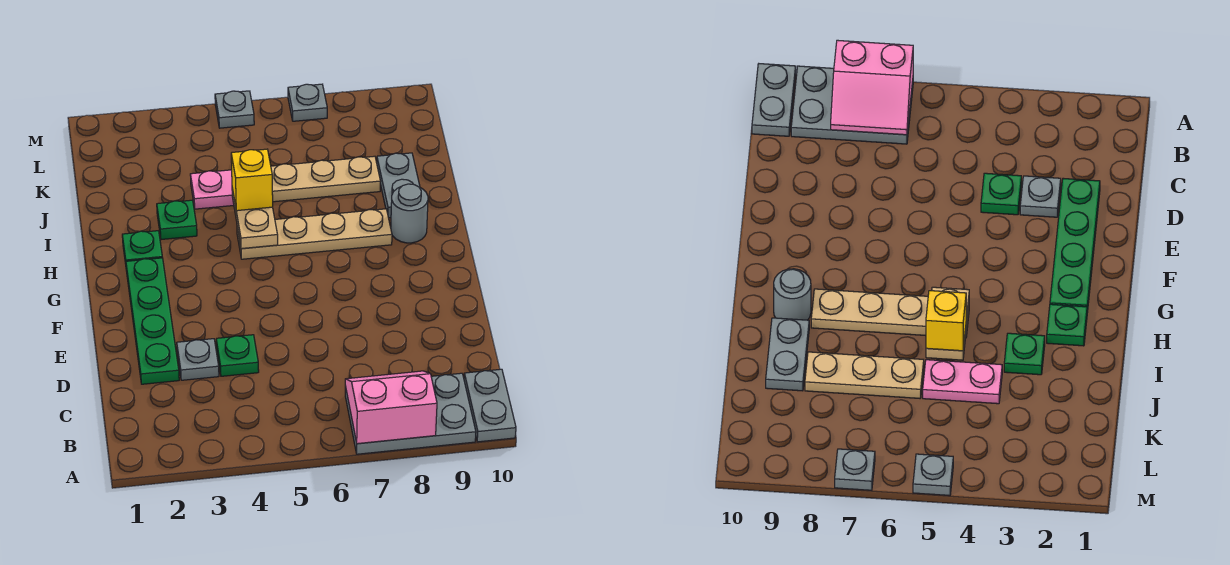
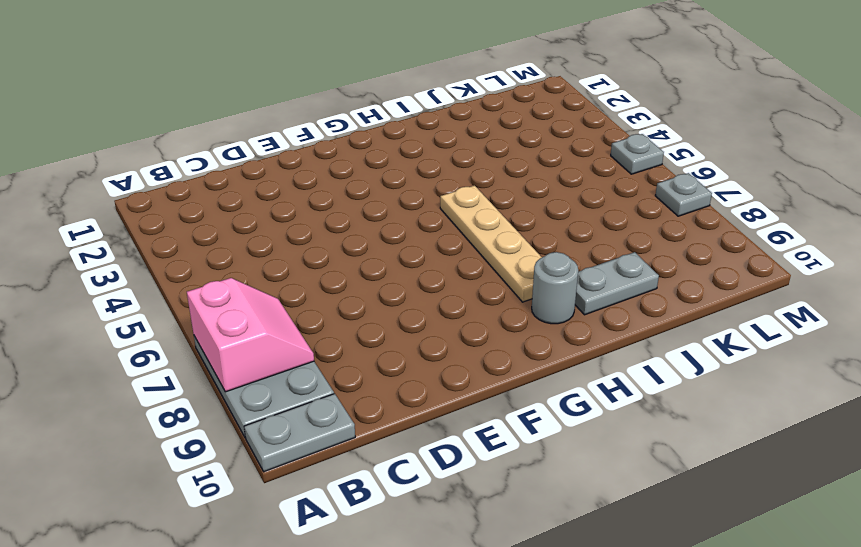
none -> green plate D2:G2 level 1
none -> grey plate D3 level 1
none -> green plate D4 level 1

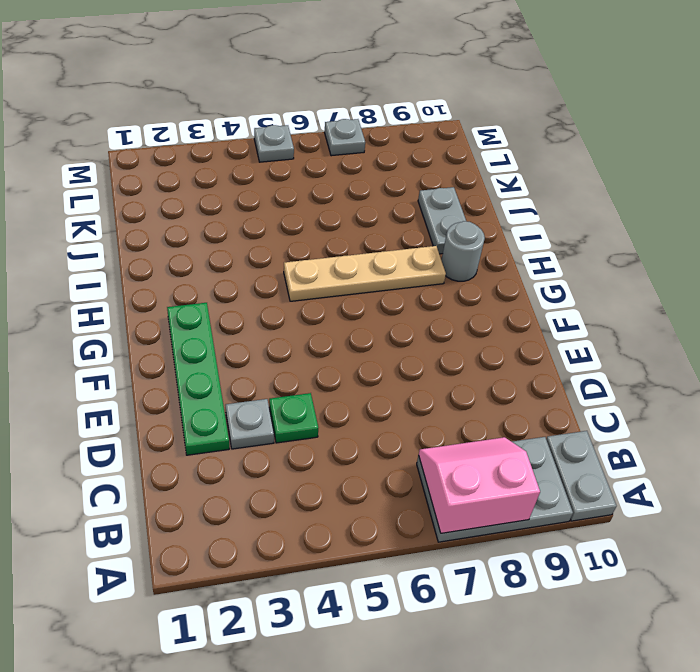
none -> green plate H2 level 1
none -> green plate I3 level 1
none -> pink plate J4:J5 level 1

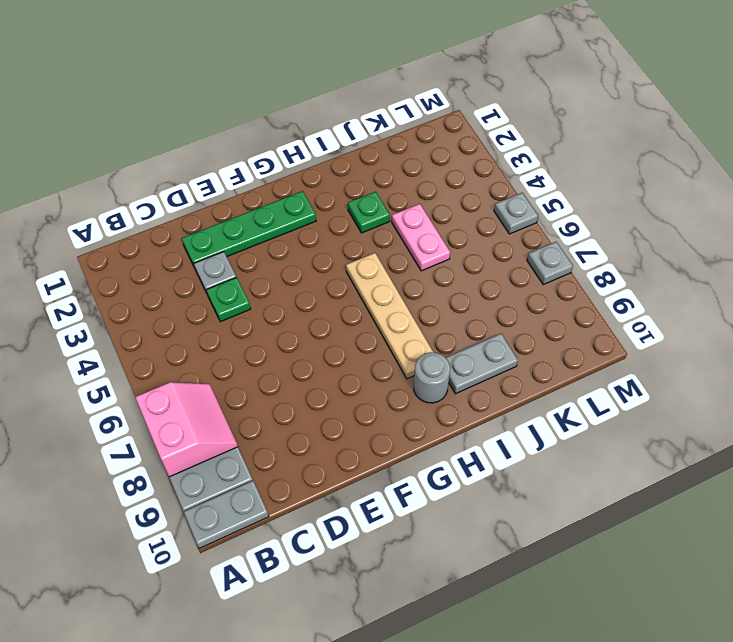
none -> green plate H2 level 1
none -> tan plate J6:J8 level 1
none -> tan plate H5:I5 level 2

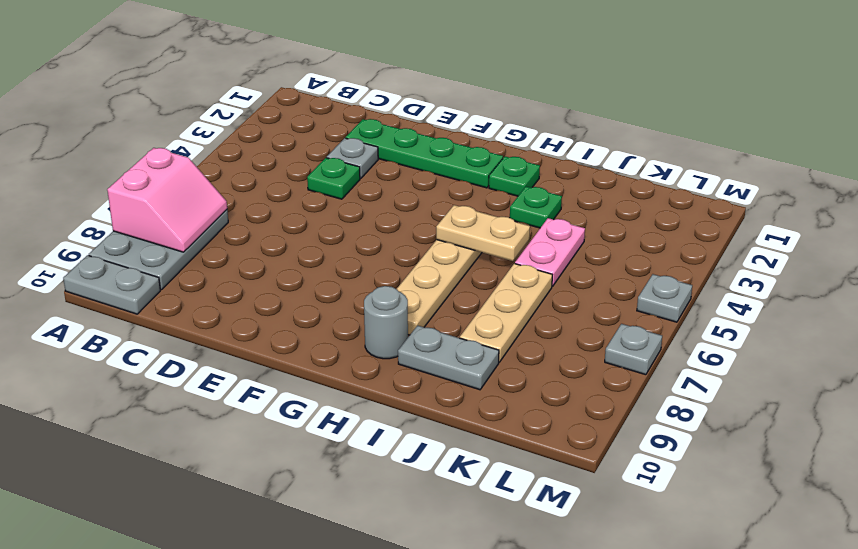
none -> yellow brick I5 level 3

